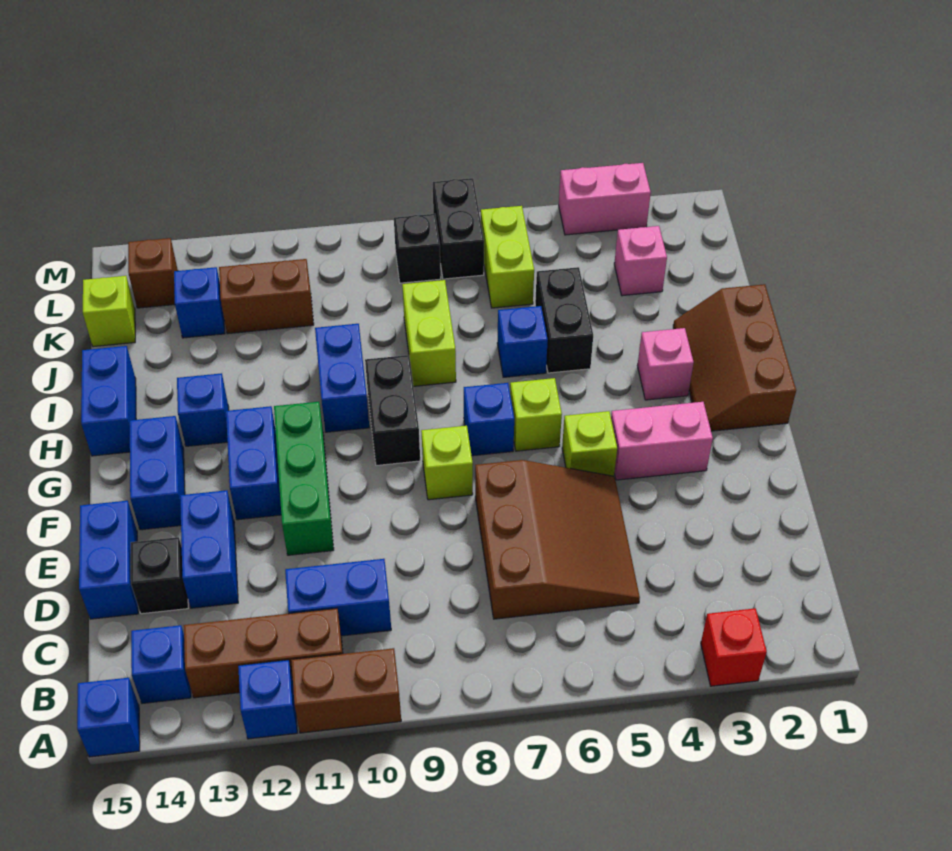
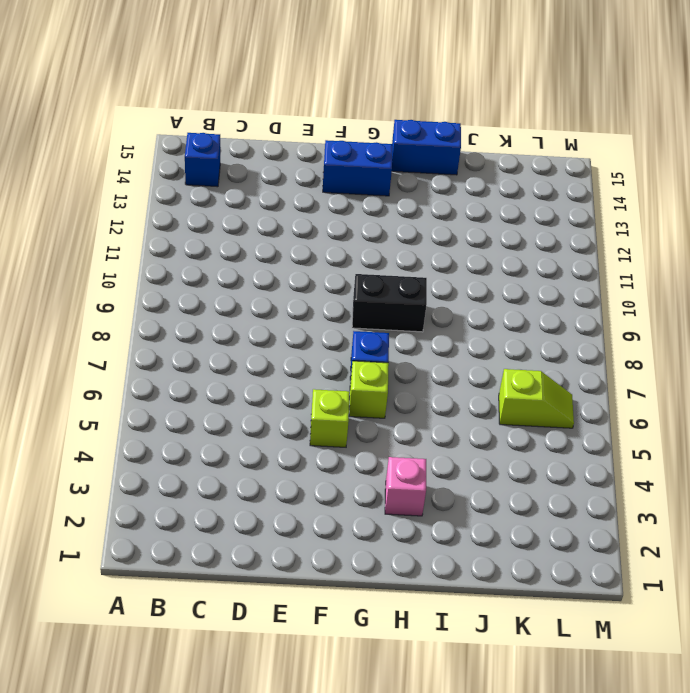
lime slope K6:L6 level 1 top K -> lime brick K6:L6 level 1
none -> red brick A3 level 1
none -> brown brick A10:A11 level 1
none -> blue brick A12 level 1
none -> blue brick A15 level 1

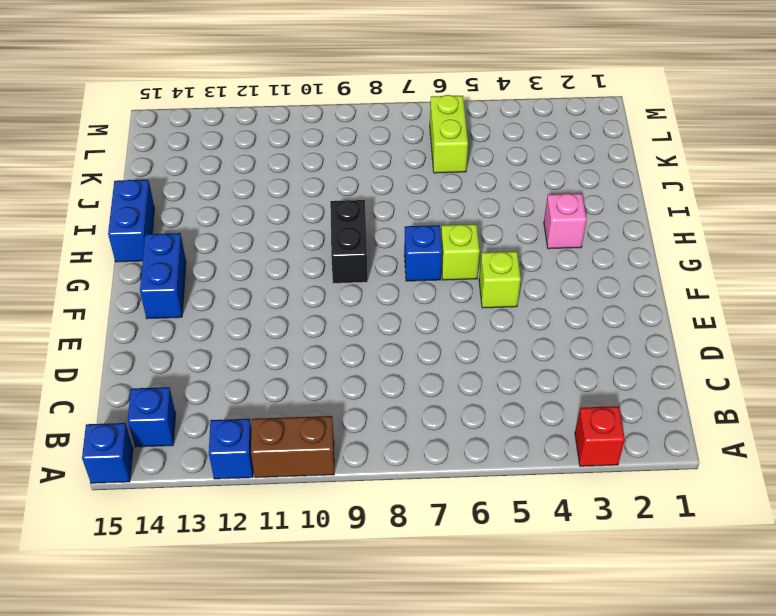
none -> brown brick B11:B13 level 1
none -> brown slope C5:E7 level 1 top 7
none -> blue brick C10:C11 level 1
none -> blue brick D13:E13 level 1

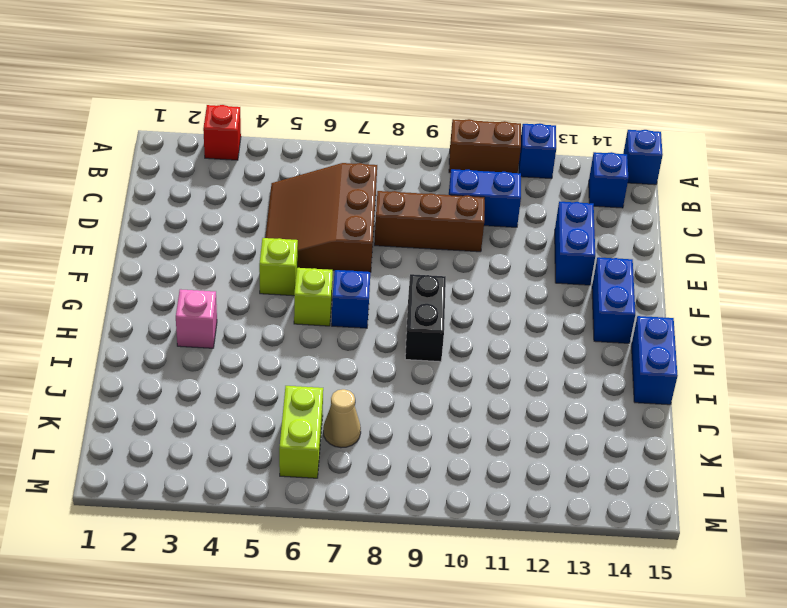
brown brick D8:D10 level 1 -> brown brick B11:B13 level 1
tan cone K7 level 1 -> none
none -> black brick D14 level 1
none -> blue brick D15:E15 level 1
none -> green brick E11:G11 level 1
none -> pink brick F3:F4 level 1

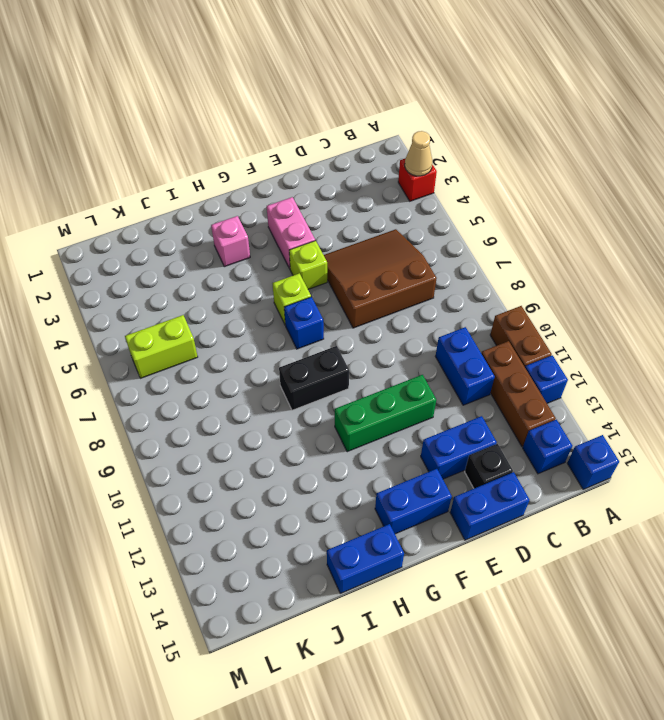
tan cone A3 level 2 -> none
none -> lime brick F8 level 1
none -> blue brick F12:G12 level 1
none -> brown slope G1:I2 level 1 top 1
none -> blue brick H10:I10 level 1

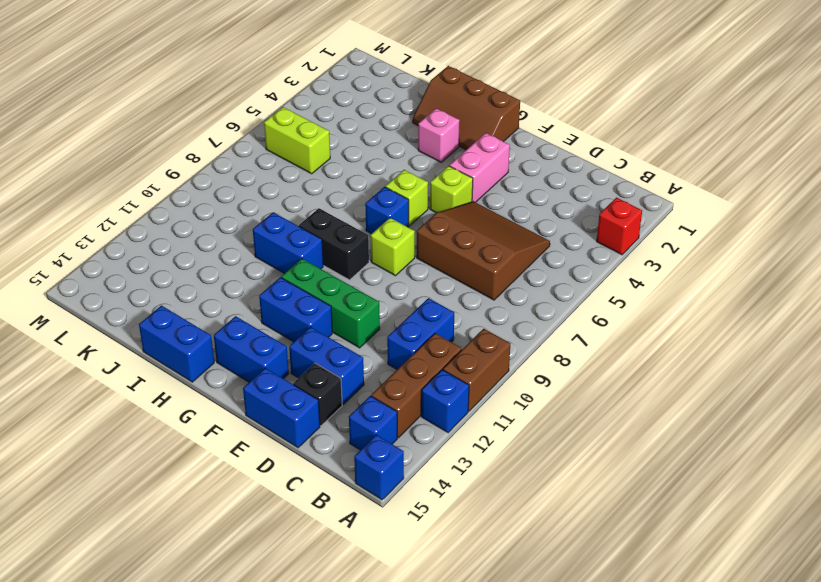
none -> blue brick H13 level 1
none -> black brick I5:J5 level 1
none -> blue brick I6 level 1
none -> lime brick I8:J8 level 1

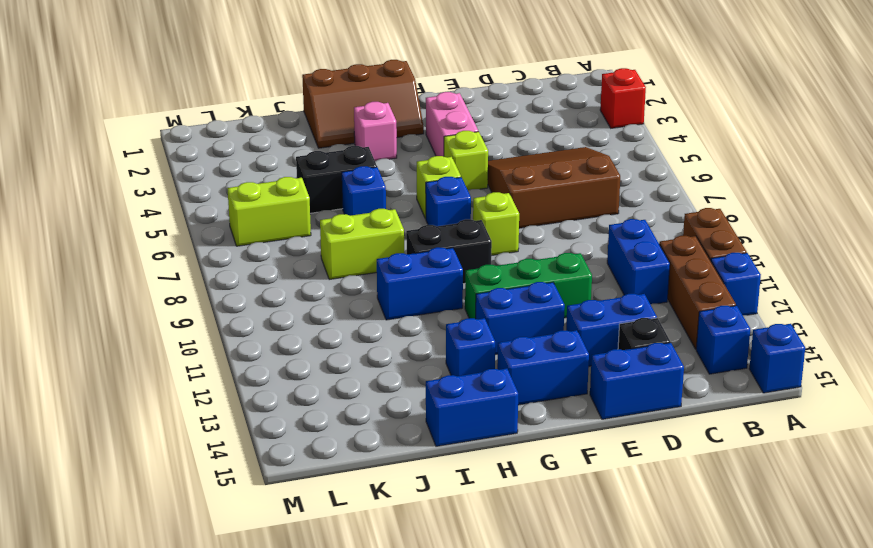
none -> pink brick K3 level 1
none -> brown brick K11:K12 level 1
none -> blue brick K13 level 1
none -> lime brick K15 level 1

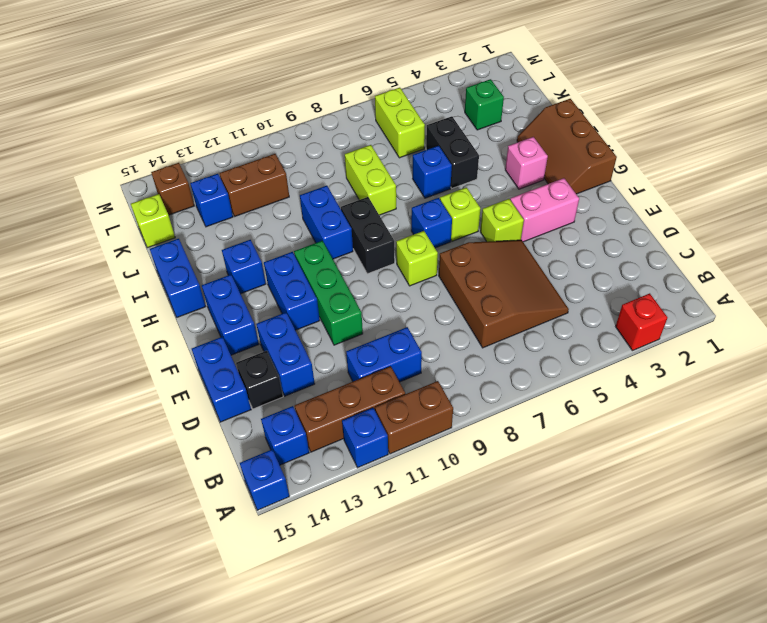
green brick K3 level 1 -> pink brick K3 level 1
none -> black brick L7:M7 level 1
none -> black brick L8 level 1
none -> pink brick M3:M4 level 1

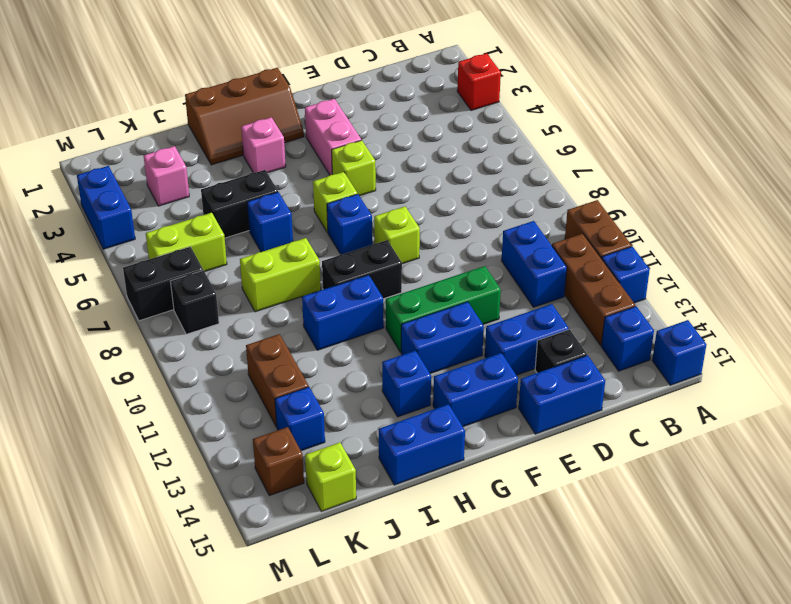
blue brick M3:M4 level 1 -> pink brick M3:M4 level 1
none -> brown slope C5:E7 level 1 top 7

